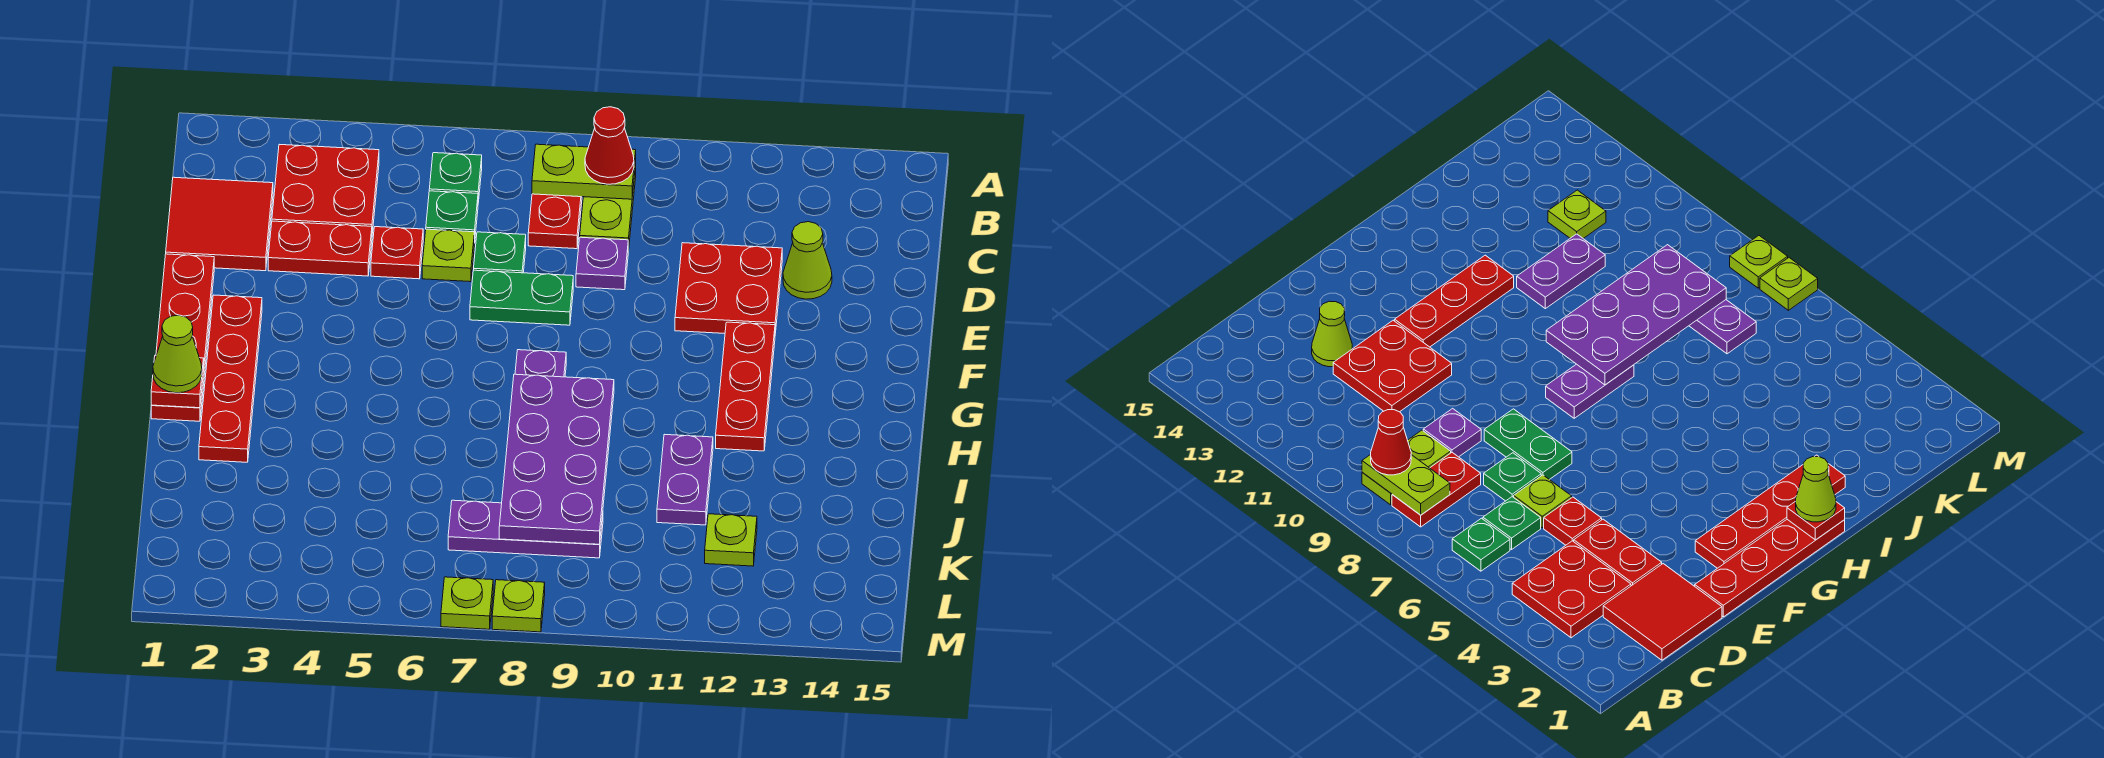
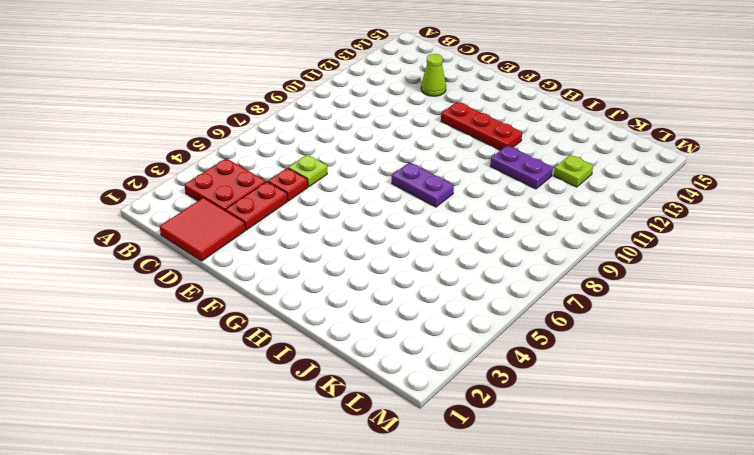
none -> green plate B6 level 1
none -> red plate B8:C8 level 1
none -> lime plate B9:C9 level 1

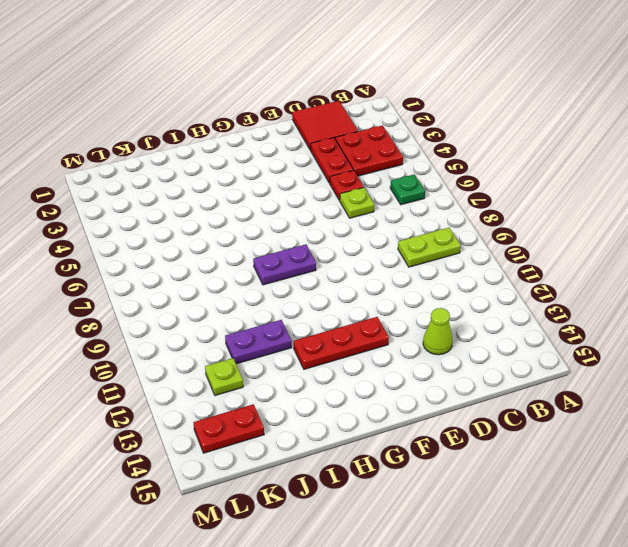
red plate K14:L14 level 1 -> red plate B8:C8 level 1
none -> green plate C6 level 1
none -> green plate D7 level 1
none -> purple plate D9 level 1

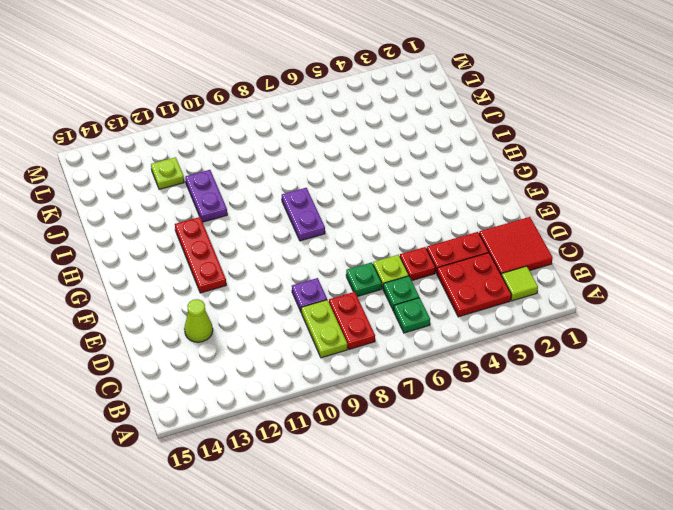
lime tile B2 level 1 -> none
none -> red plate D11:E12 level 1
none -> red plate E1:H1 level 1
none -> green plate E7:E8 level 1

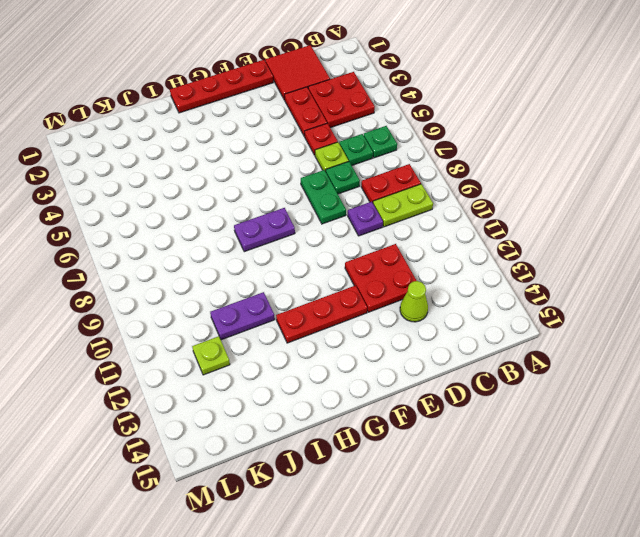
none -> red plate F2:I2 level 1
none -> purple plate K7:K9 level 1
none -> lime plate M7 level 1

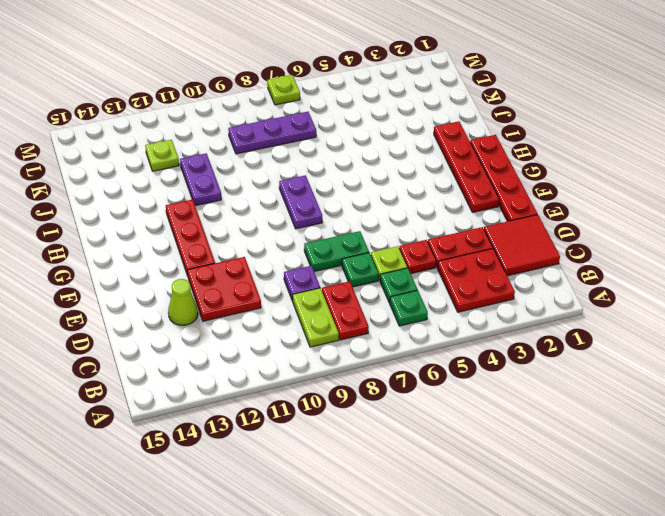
none -> lime plate M8 level 1
none -> lime plate B8:B9 level 2
none -> red plate H1 level 2

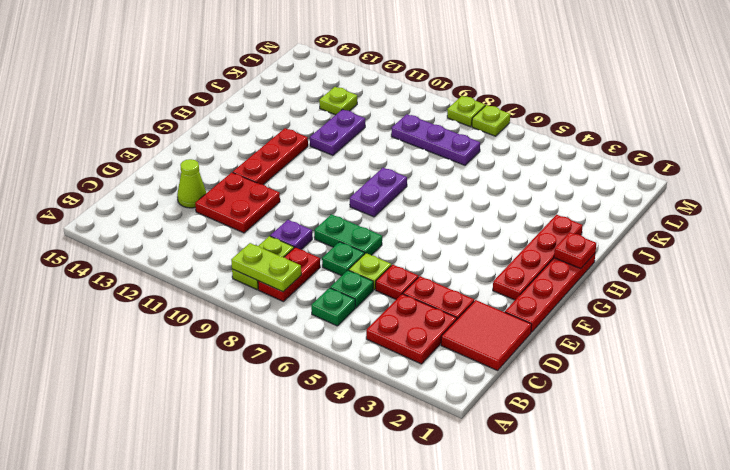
none -> purple plate H8:K9 level 2
none -> red cone B9 level 3
none -> lime cone H1 level 3

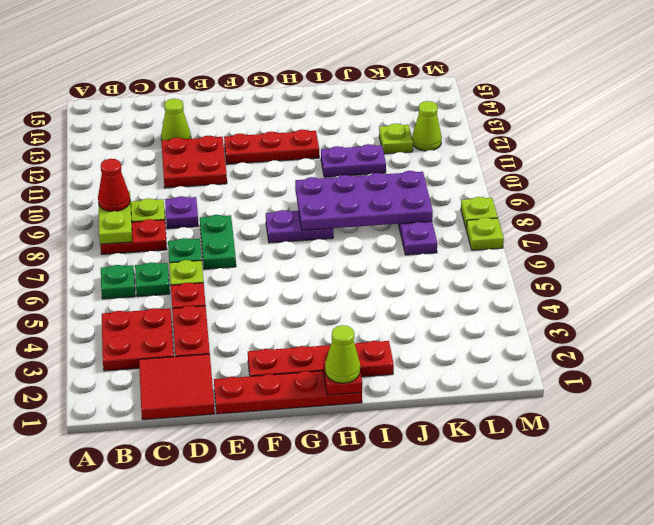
lime cone L12 level 1 -> none

